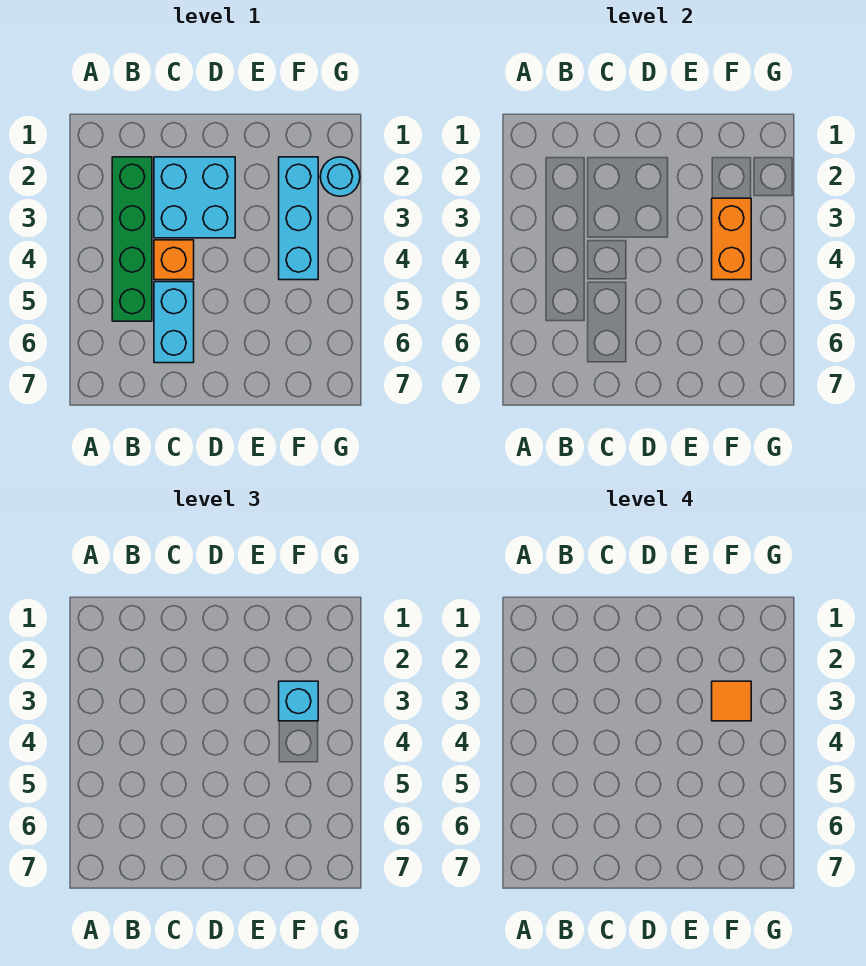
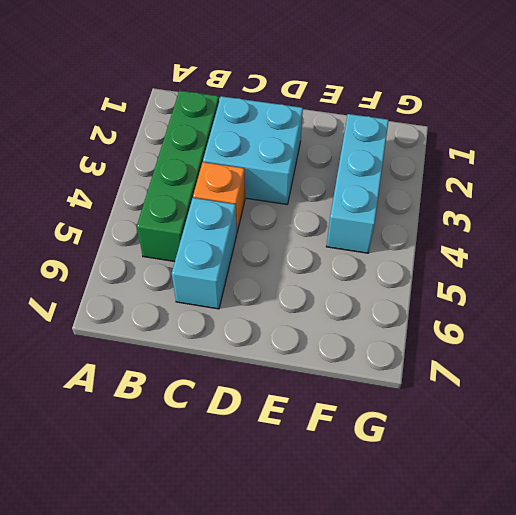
none -> cyan round brick G2 level 1
none -> orange brick F3:F4 level 2

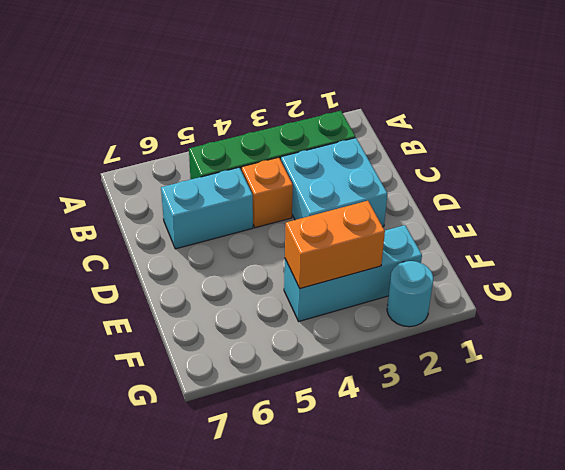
none -> cyan brick F3 level 3
none -> orange tile F3 level 4

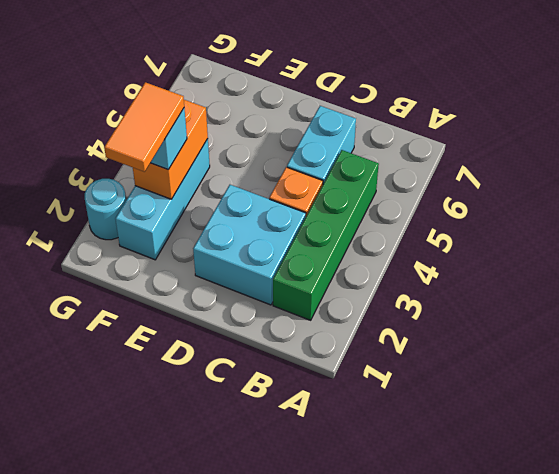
orange tile F2:F3 level 4 -> orange tile F3 level 4

